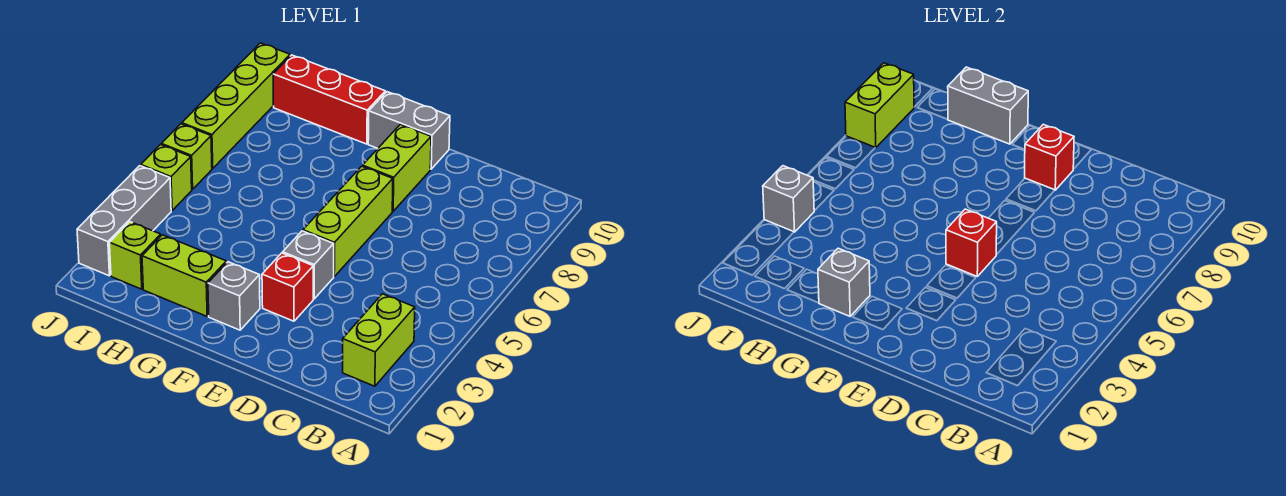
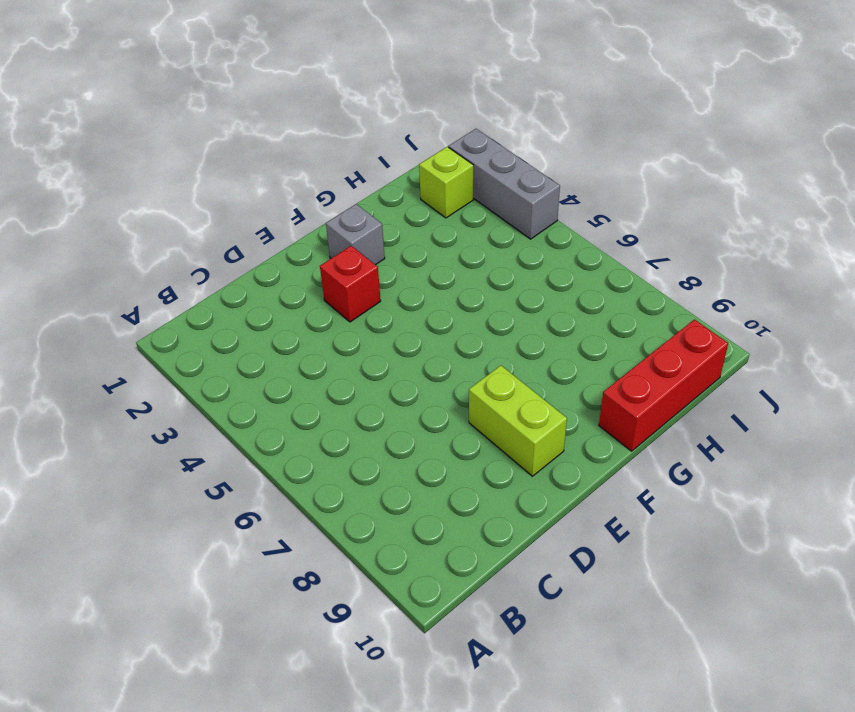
none -> lime brick B2:B3 level 1
none -> grey brick E4 level 1
none -> lime brick E5:E7 level 1

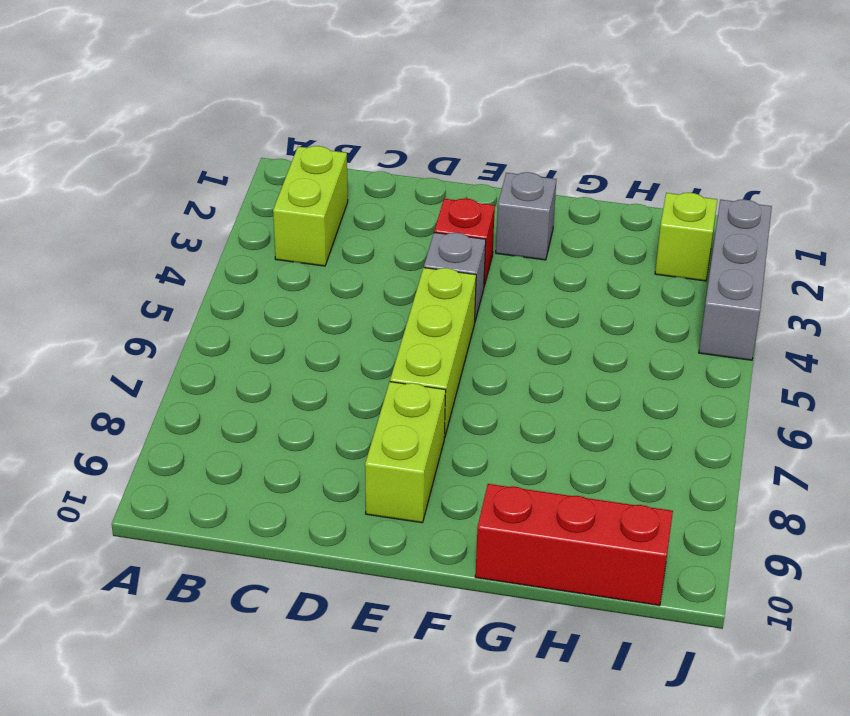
none -> grey brick E10:F10 level 1
none -> lime brick G2:H2 level 1
none -> lime brick J5 level 1

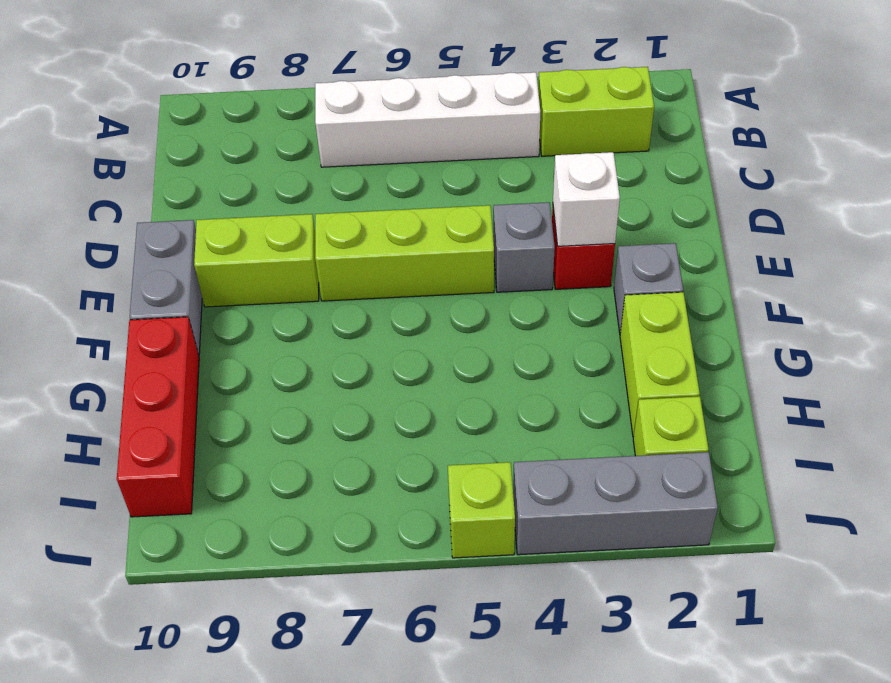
white brick B4:B7 level 1 -> none
white brick E3 level 2 -> none
none -> lime brick J6 level 1
none -> lime brick J7:J10 level 1
none -> red brick E5 level 2

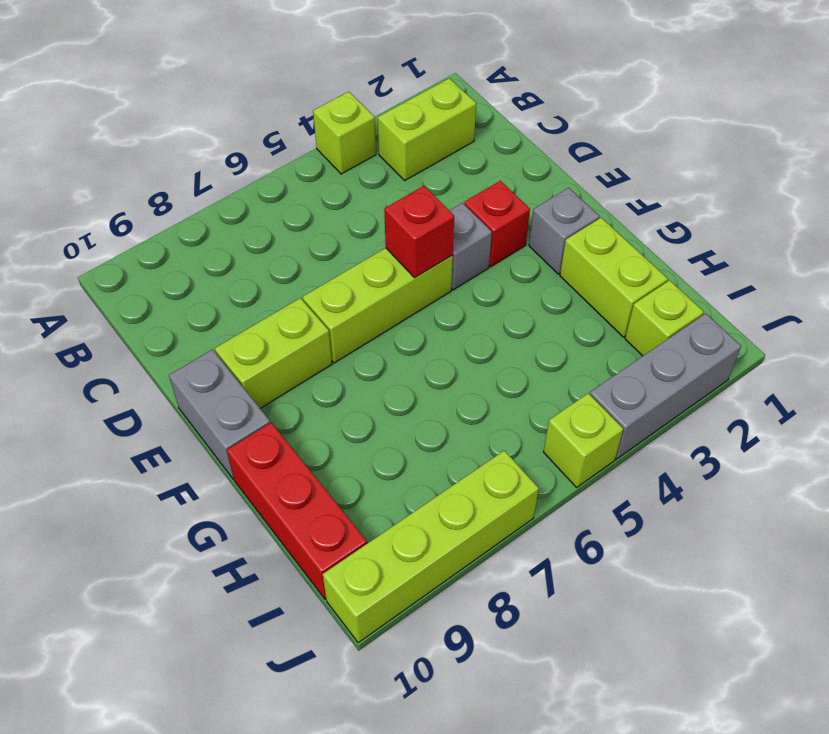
lime brick A4 level 1 -> lime brick J6 level 1
none -> red brick E9 level 2
none -> grey brick G2 level 2
none -> grey brick G10:H10 level 2

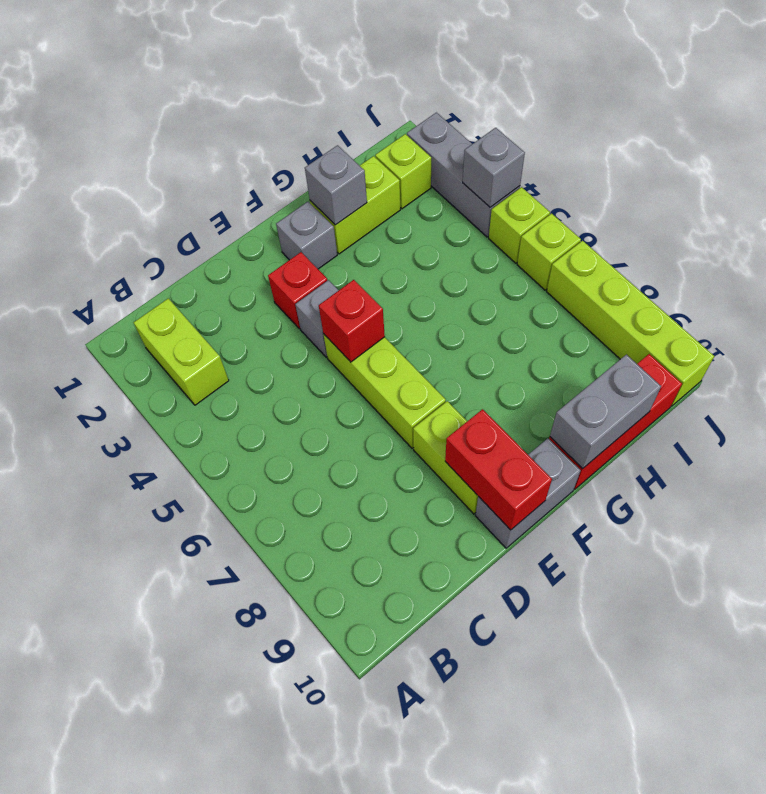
red brick E9:E10 level 2 -> red brick E9 level 2
none -> lime brick J8:J9 level 2

